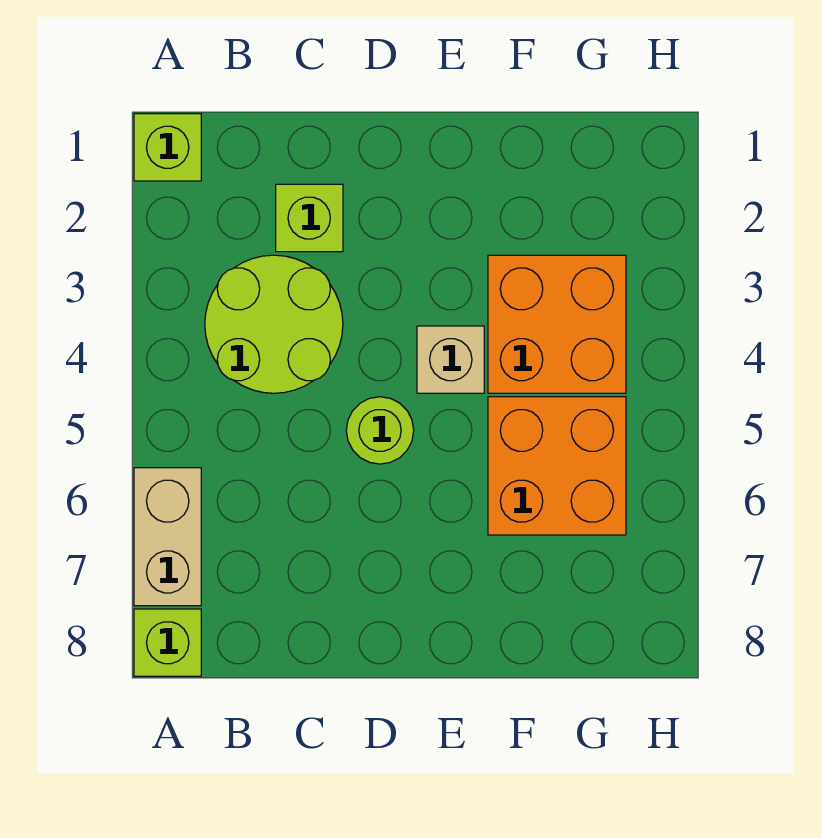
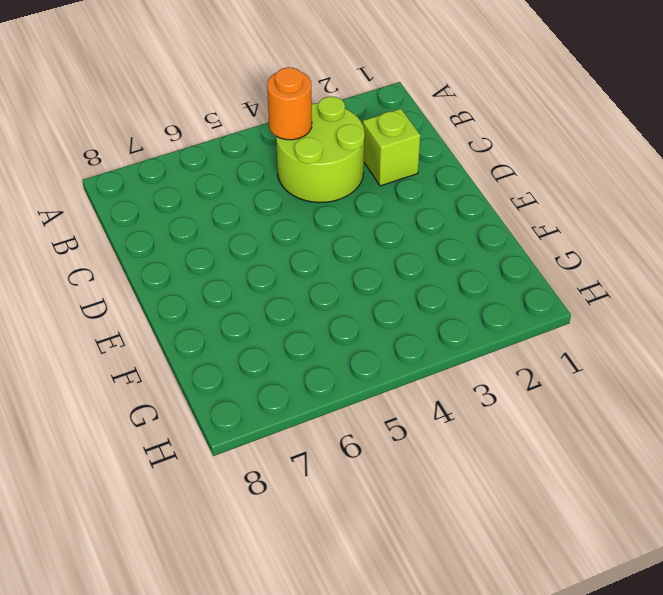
orange round brick B4 level 2 -> none
none -> lime brick A1 level 1
none -> tan brick A6:A7 level 1

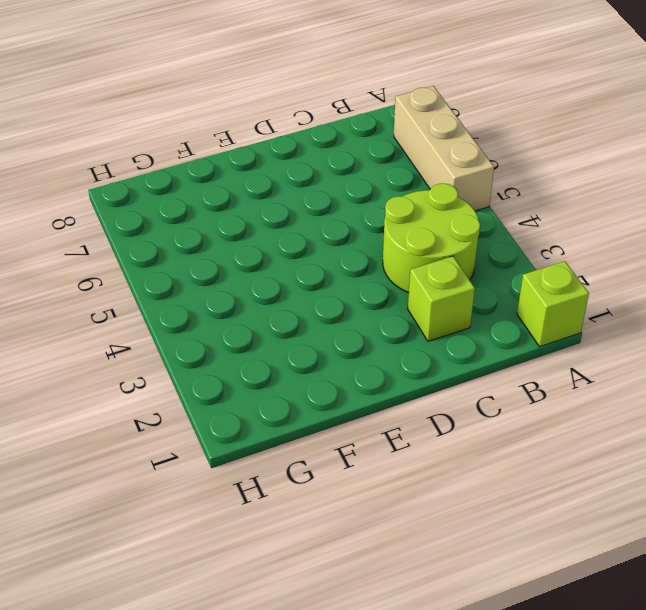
tan brick A5:A7 level 1 -> tan brick A6:A7 level 1
none -> lime brick A8 level 1
none -> lime round brick D5 level 1

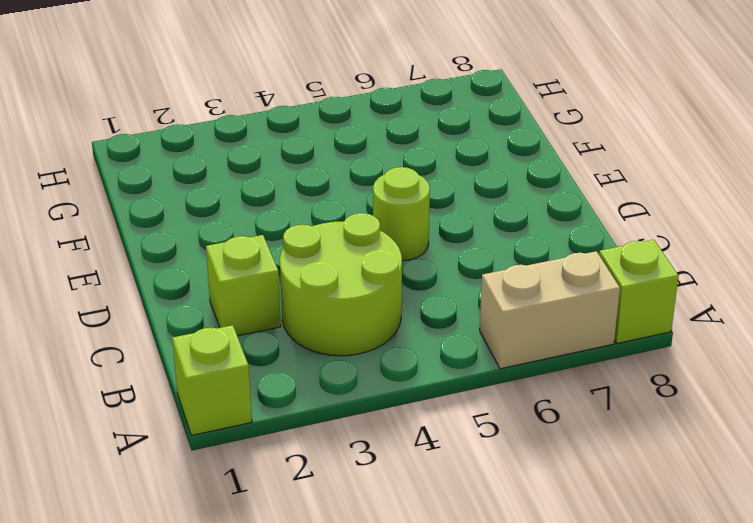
none -> tan brick E4 level 1
none -> orange brick F3:G4 level 1

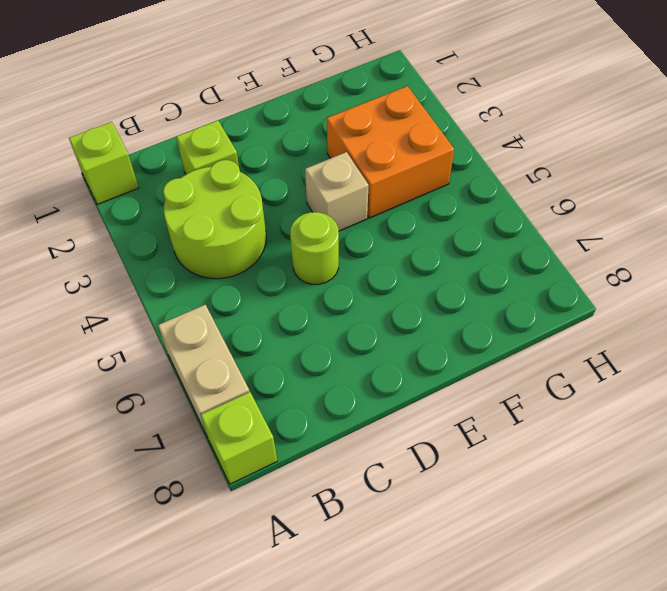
none -> orange brick F5:G6 level 1

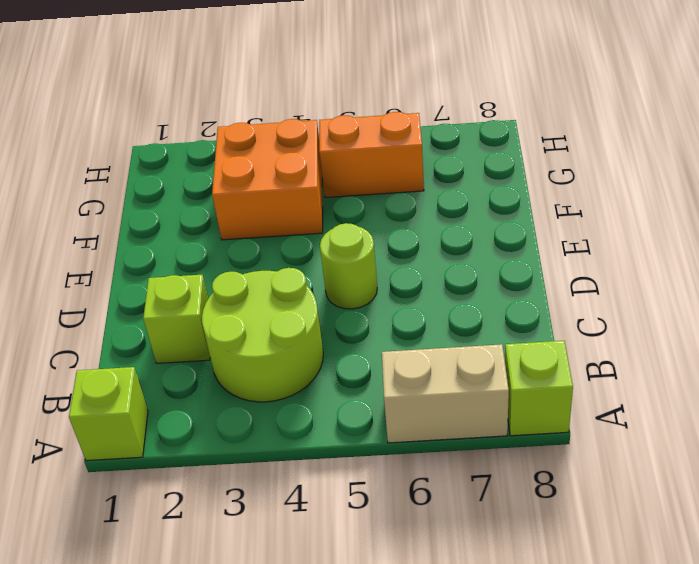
orange brick G5:G6 level 1 -> orange brick F5:G6 level 1
none -> tan brick E4 level 1

